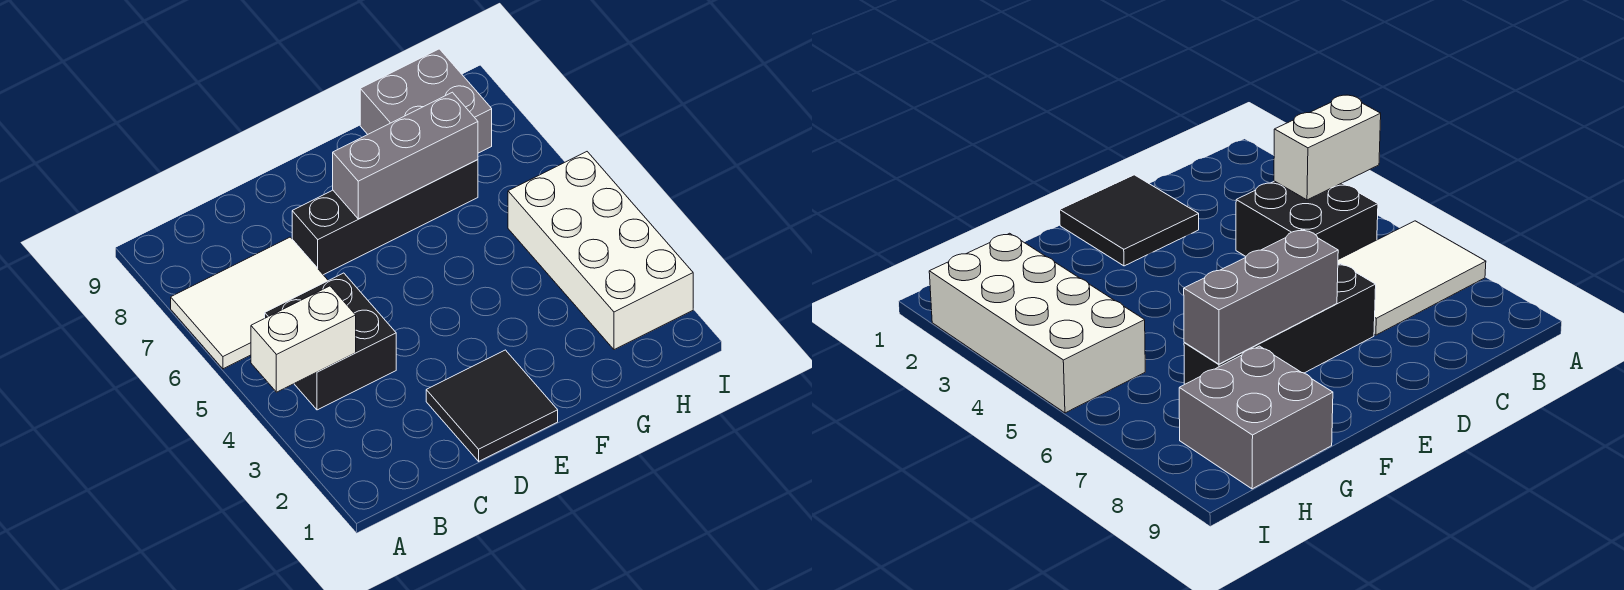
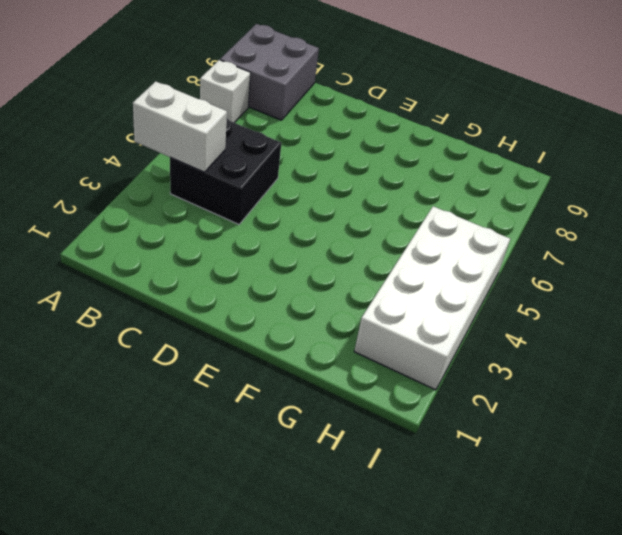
white brick A7 level 1 -> white tile A6:C7 level 1
grey brick A8:B9 level 1 -> grey brick G8:H9 level 1
none -> black tile D1:E2 level 1
none -> black brick D7:G7 level 1

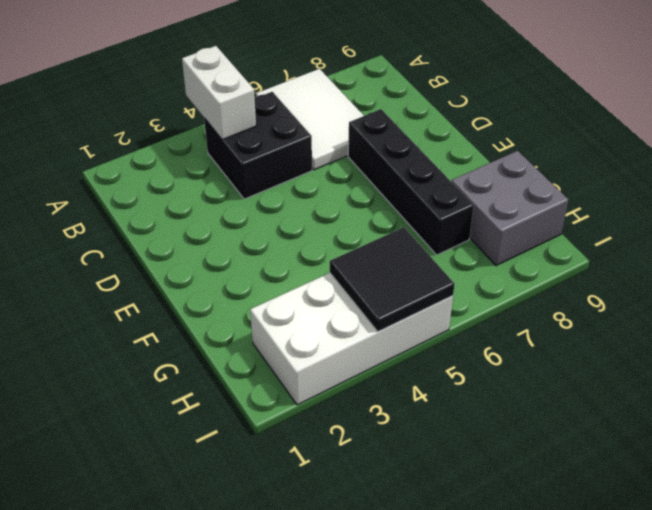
black tile H4:I5 level 2 -> black tile D1:E2 level 1
none -> grey brick E7:G7 level 2

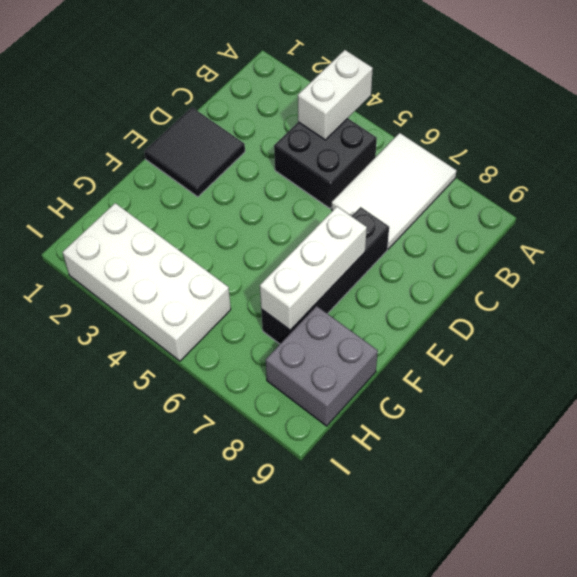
white brick E7:G7 level 2 -> grey brick E7:G7 level 2

